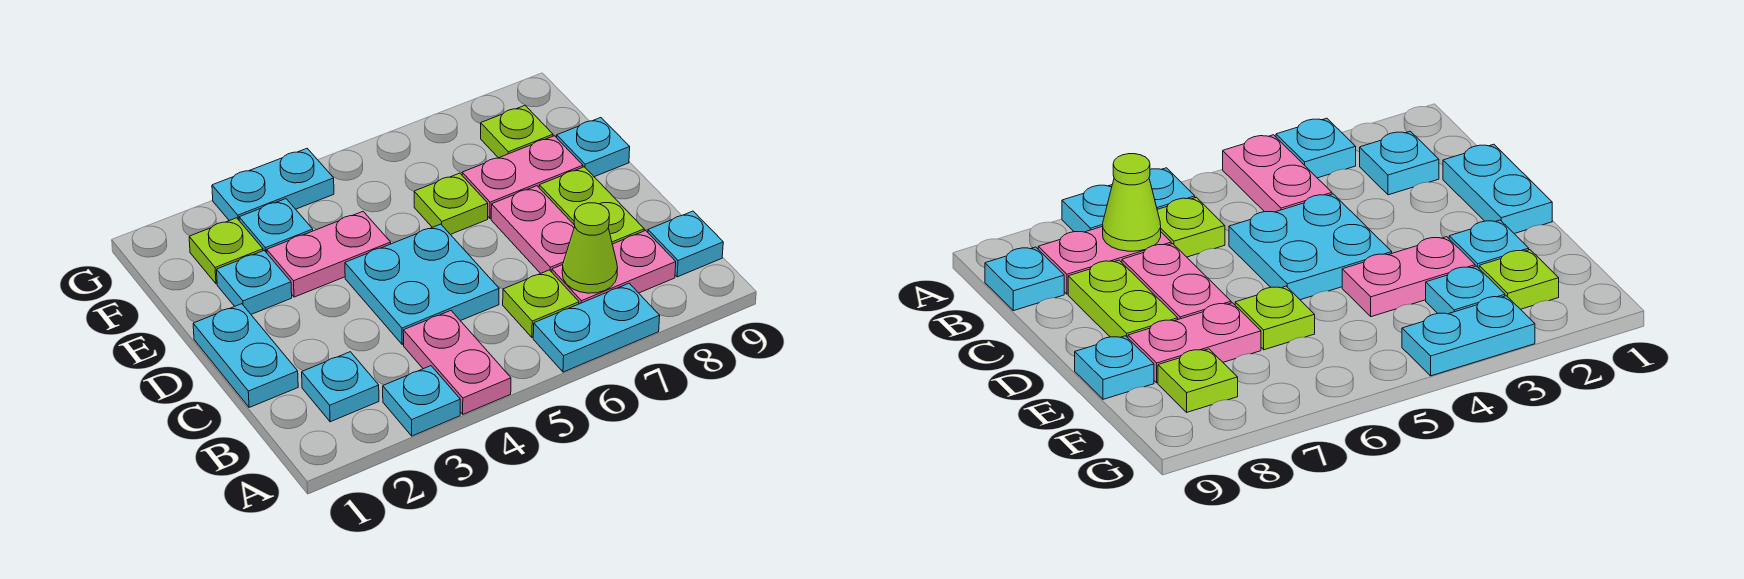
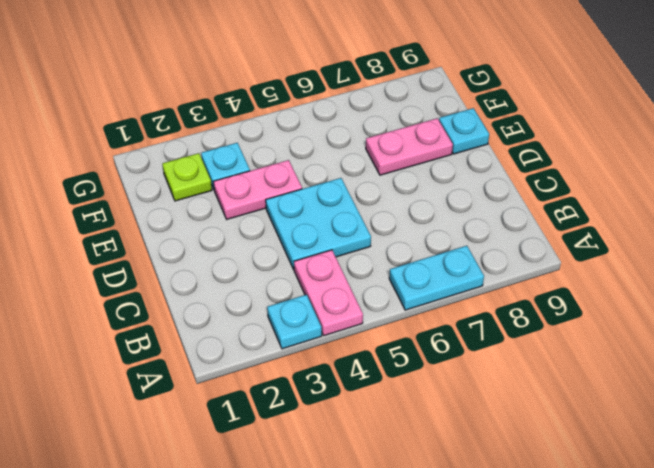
none -> cyan plate B2 level 1
none -> lime plate B6 level 1
none -> pink plate B7:B8 level 1

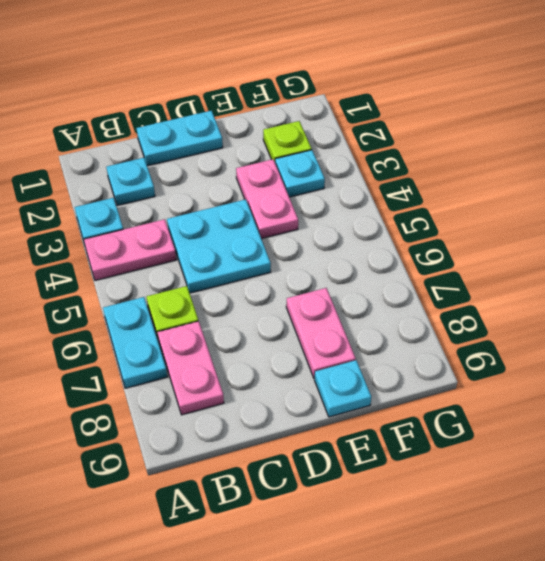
none -> cyan plate B9 level 1
none -> pink plate C7:D7 level 1
none -> lime plate C8:D8 level 1

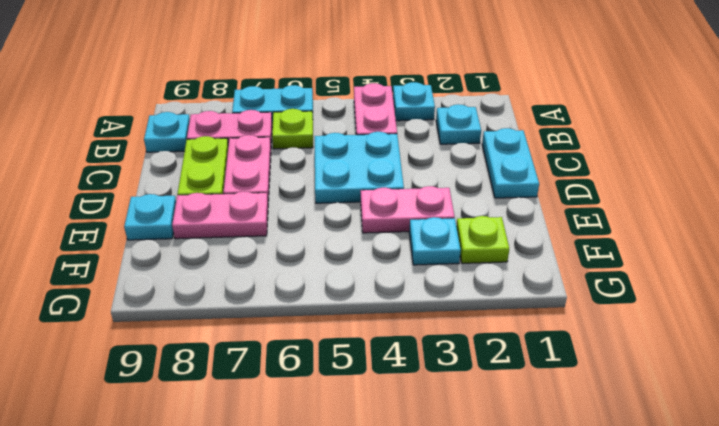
none -> cyan plate E2 level 1
none -> lime plate E6 level 1
none -> lime plate F8 level 1

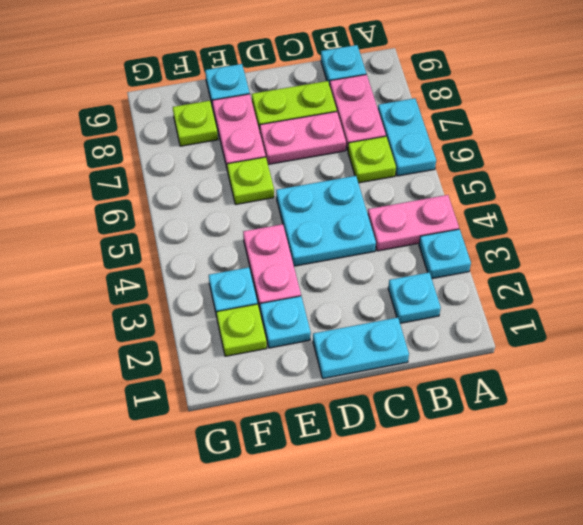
none -> cyan plate G3:G4 level 1
none -> lime cone B7 level 2

